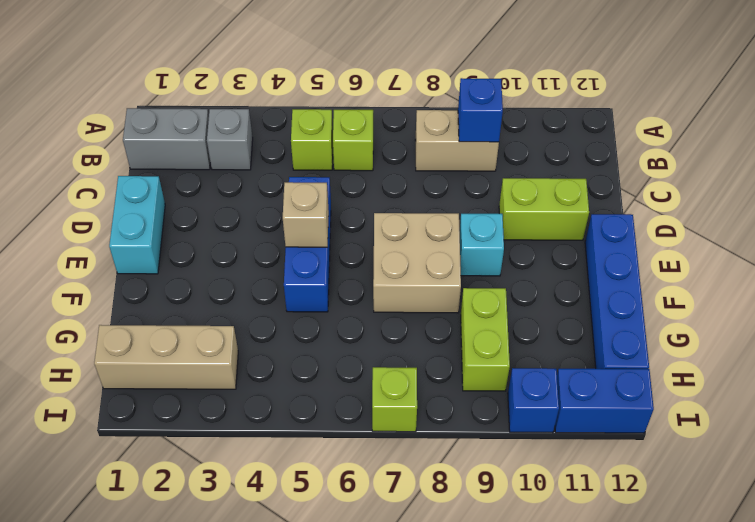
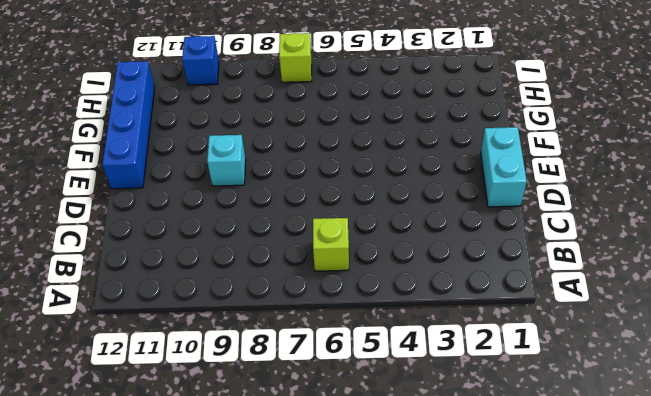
none -> grey brick B1:B2 level 1
none -> grey brick B3 level 1
none -> lime brick B5 level 1

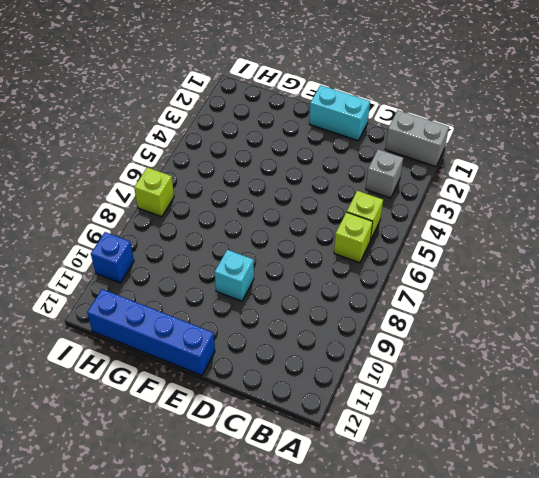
grey brick A1:B1 level 1 -> grey brick B1:B2 level 1
none -> tan brick B8:B9 level 1
none -> blue brick D5:F5 level 1
none -> lime brick D10:D11 level 1

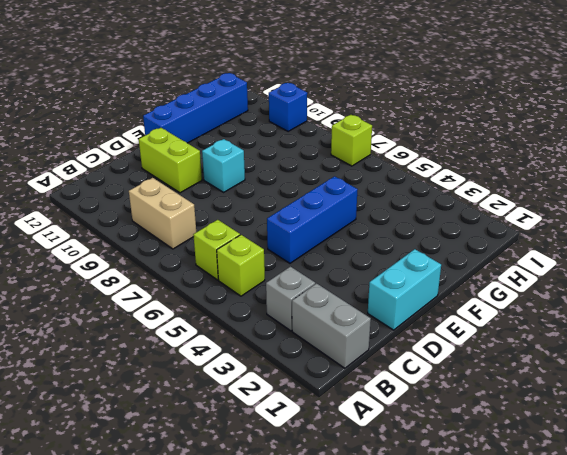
none -> tan brick E7:F8 level 1
none -> lime brick G9:H9 level 1
none -> tan brick H1:H3 level 1

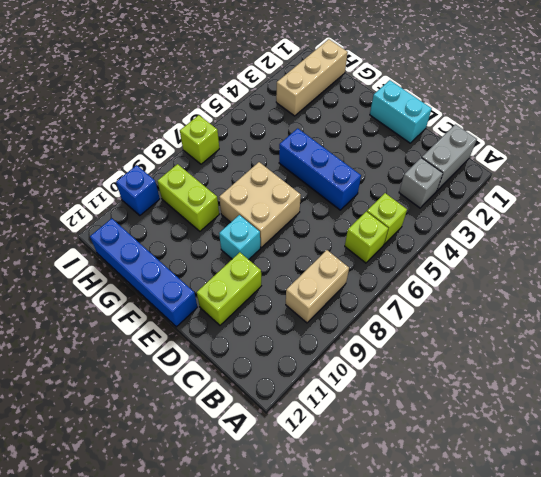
none -> blue brick I11:I12 level 1
none -> blue brick B9 level 2
none -> tan brick E5 level 2

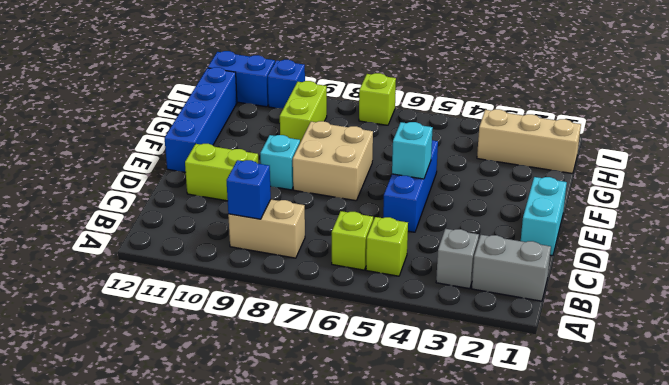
cyan brick E5 level 2 -> tan brick E5 level 2

